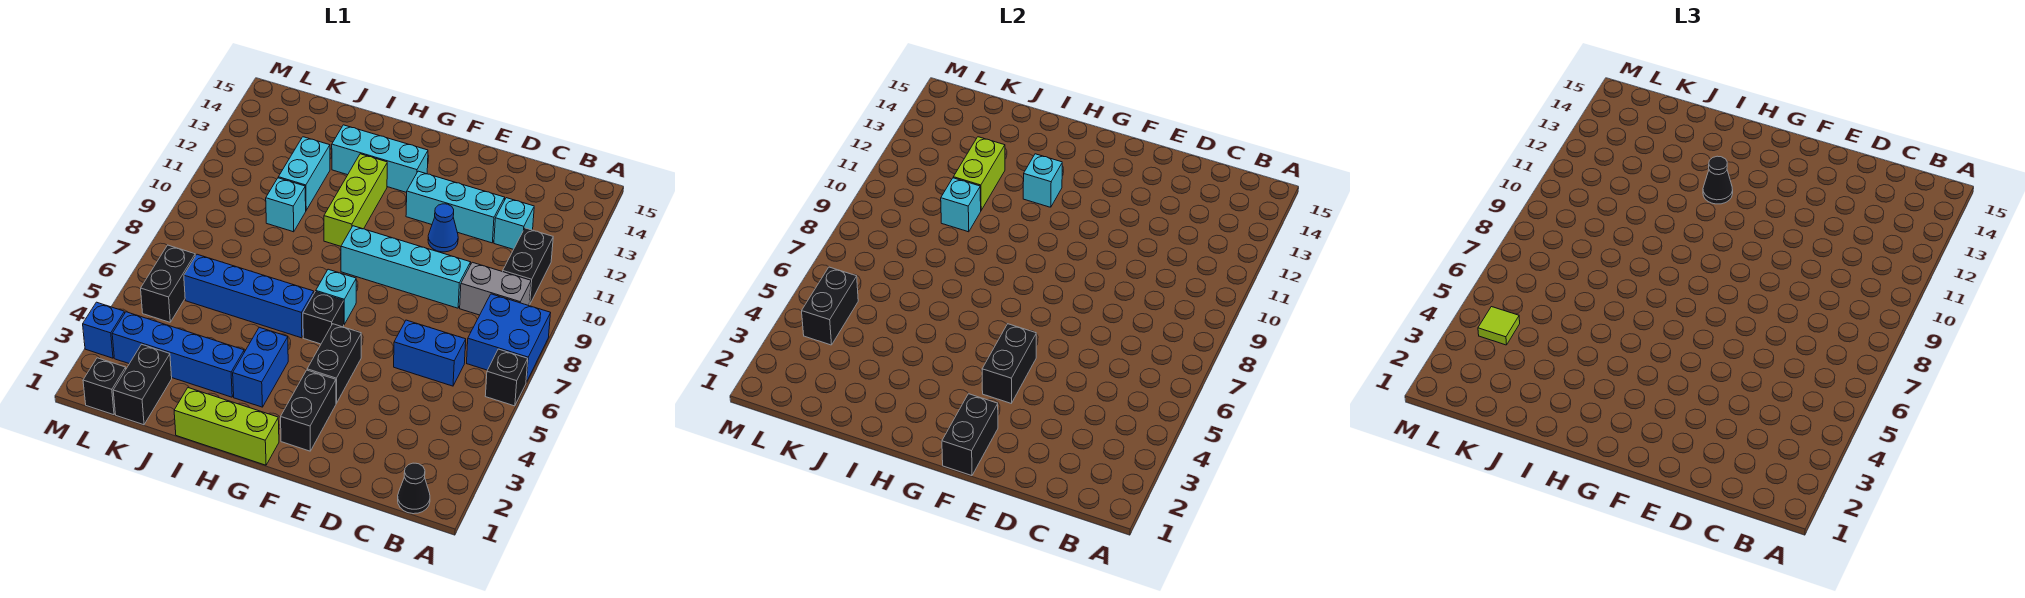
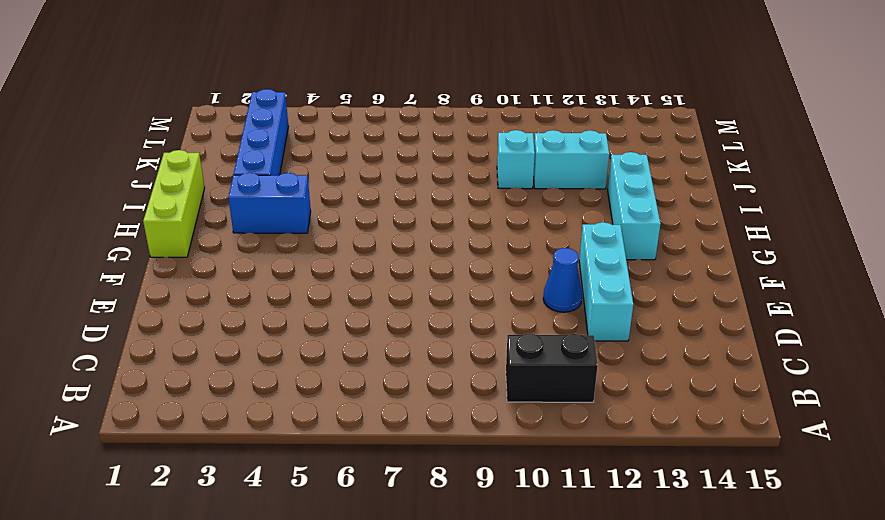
none -> black brick A6 level 1
none -> blue brick A7:B8 level 1
none -> black cone B1 level 1
none -> grey brick B9:C9 level 1

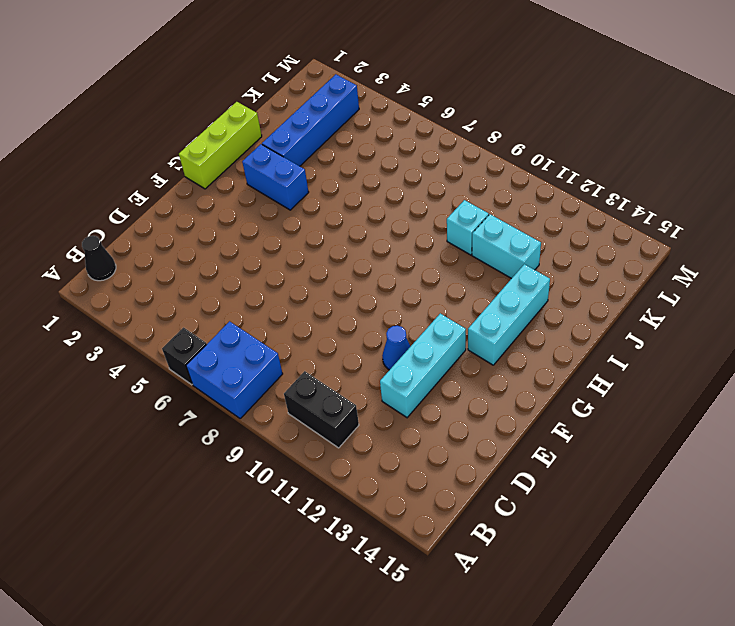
none -> grey brick B9:C9 level 1
none -> blue brick C6:D6 level 1
none -> cyan brick C12 level 1
none -> cyan brick D9:G9 level 1

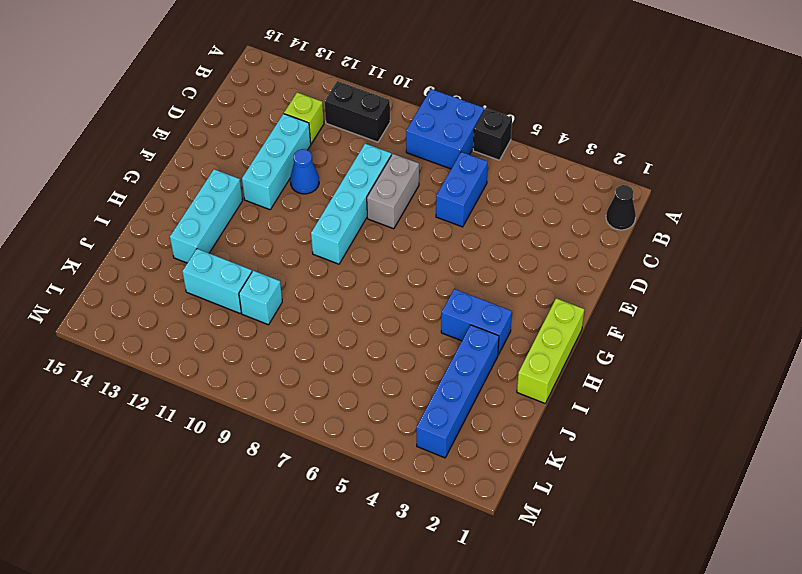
lime brick C12 level 1 -> cyan brick C12 level 1
grey brick D8:E8 level 1 -> grey brick B9:C9 level 1
none -> black brick F2:F3 level 1
none -> black brick F4:F5 level 1
none -> black brick G6 level 1
none -> cyan brick G7 level 1

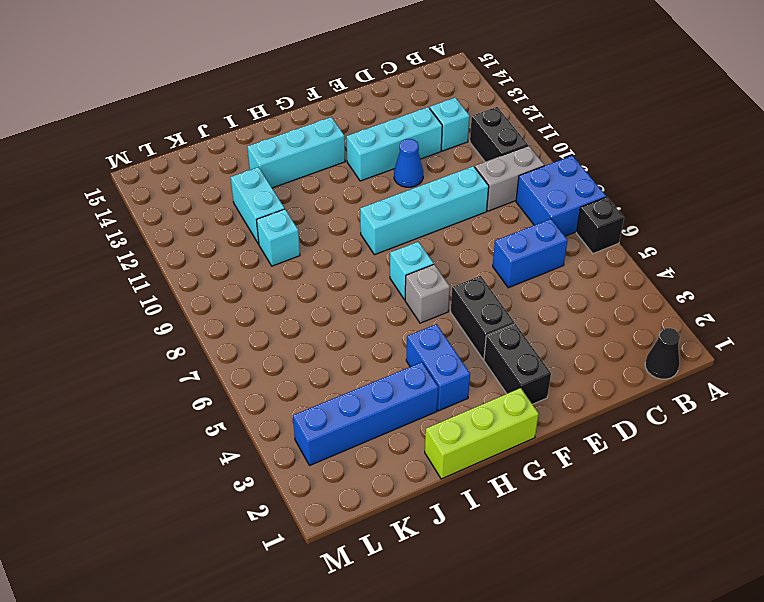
grey brick G6 level 1 -> black brick G6 level 1
none -> blue brick H6:K6 level 1
none -> lime brick H10:H12 level 1
none -> black brick K1:K2 level 1
none -> black brick L1 level 1

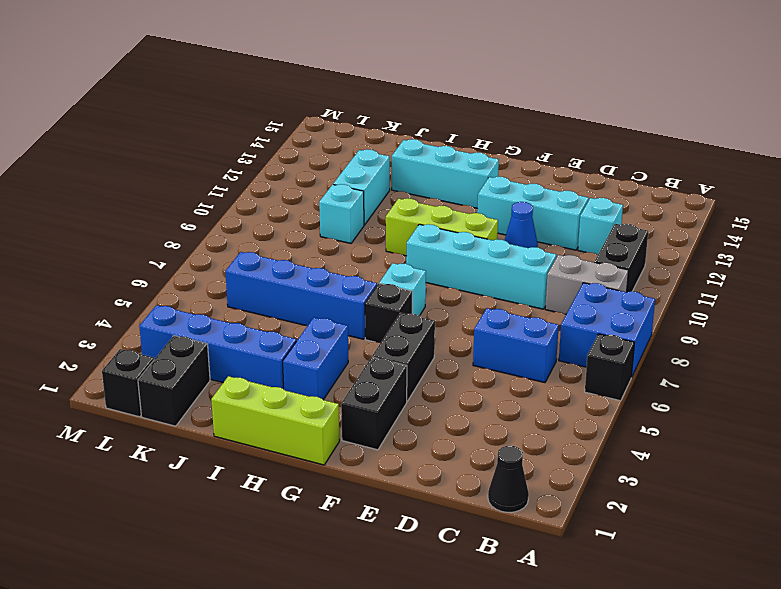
lime brick F10:H10 level 1 -> lime brick H10:H12 level 1
none -> black brick L5:L6 level 1
none -> blue brick M3 level 1
none -> black brick F1:F2 level 2
none -> black brick F4:F5 level 2

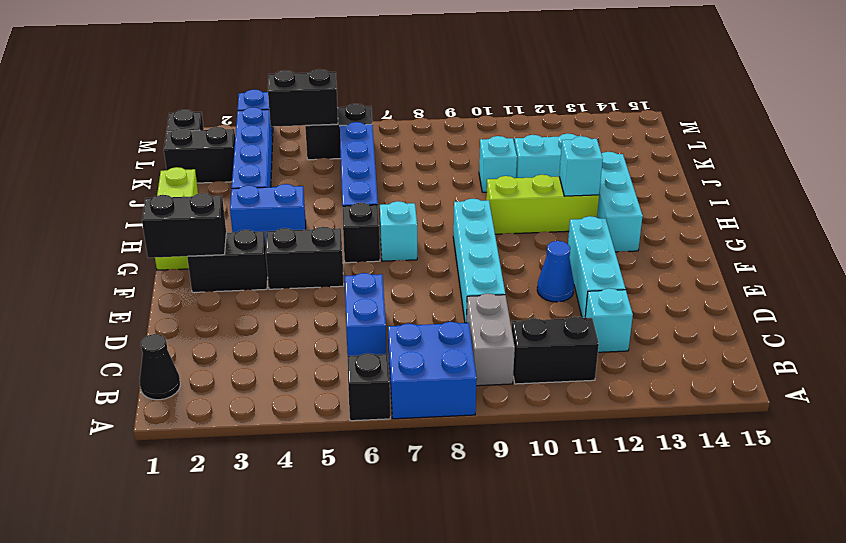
none -> black brick F4:F5 level 2
none -> cyan brick J10 level 2
none -> lime brick J11:J12 level 2
none -> black cone H12 level 3

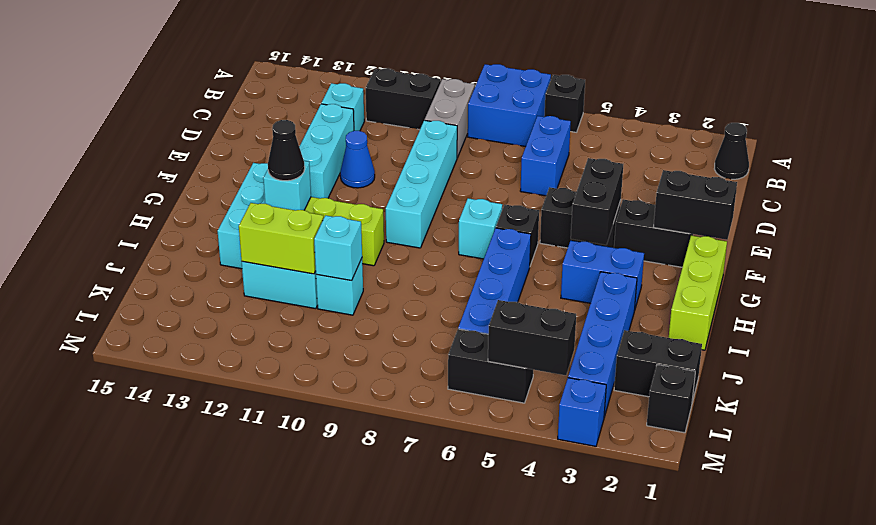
black brick F4:G4 level 2 -> black brick F4:F5 level 2
none -> lime tile L4 level 3

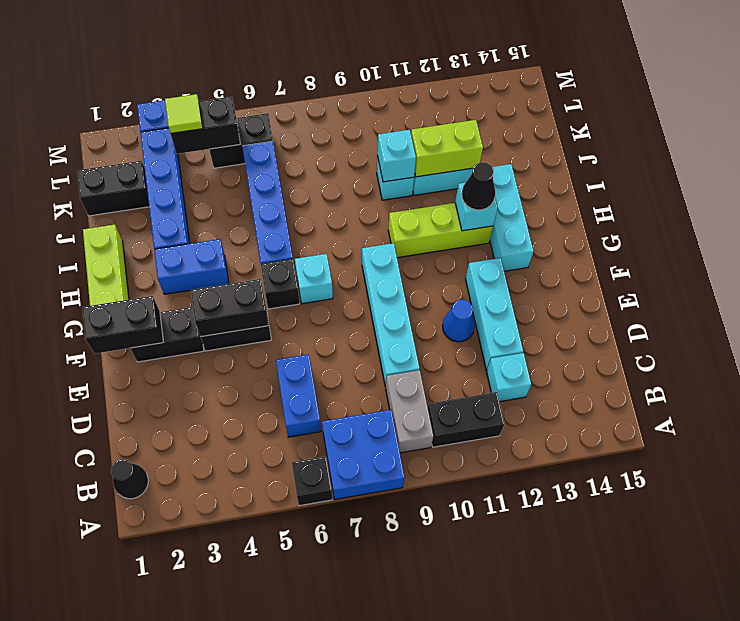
none -> black brick L1 level 1

